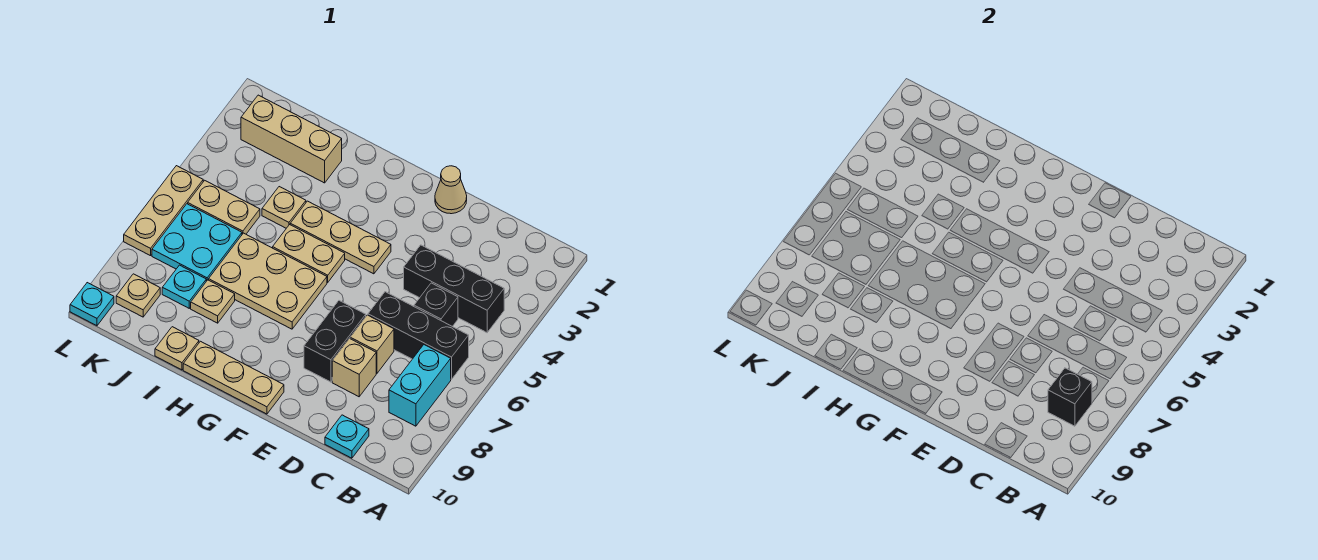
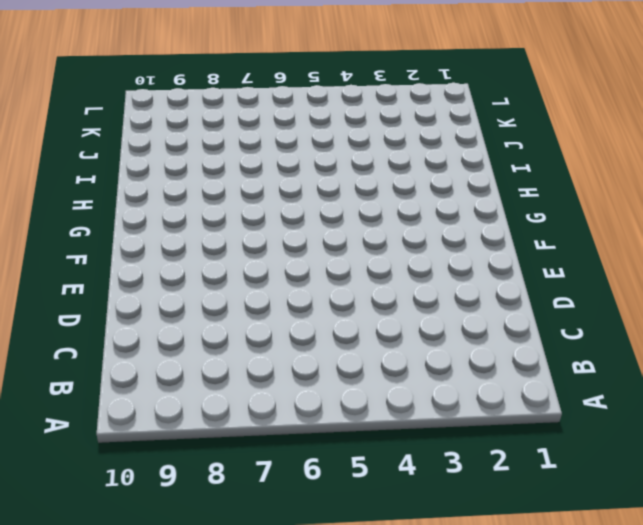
none -> black brick B4:D4 level 1
none -> black brick B6:D6 level 1
none -> cyan brick B7:B8 level 1

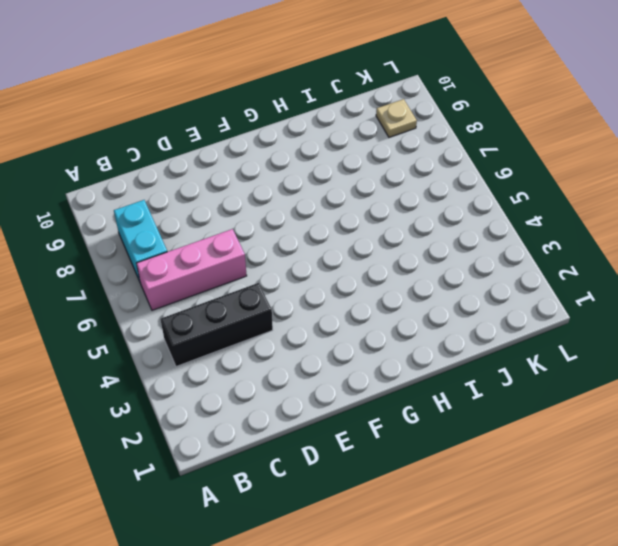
pink brick B6:D6 level 1 -> black brick B6:D6 level 1
none -> black brick C5 level 1
none -> cyan plate C10 level 1
none -> tan brick D7 level 1

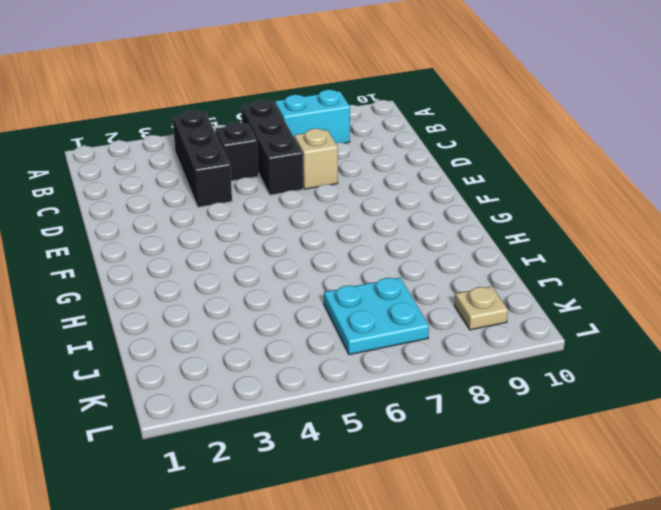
none -> cyan plate C10 level 1
none -> tan brick D8 level 1
none -> tan cone E1 level 1

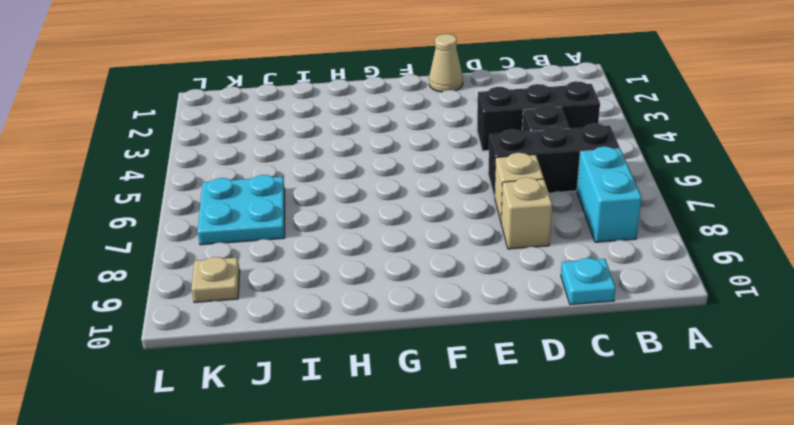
none -> black brick E7:E8 level 1
none -> tan plate F4:H4 level 1
none -> tan plate F10:H10 level 1

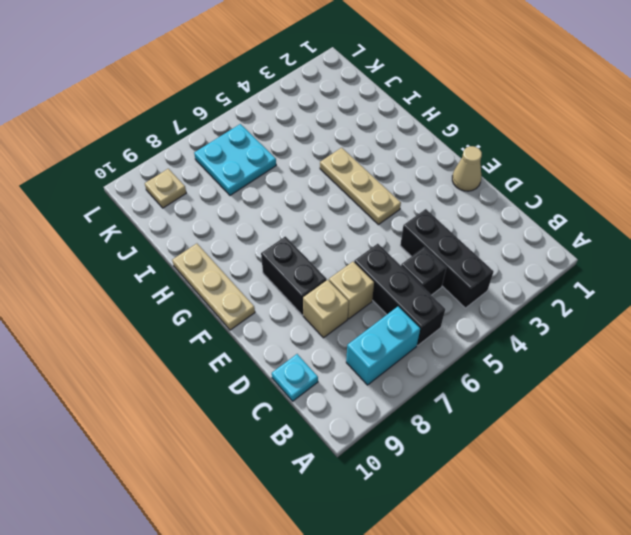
black brick E8:F8 level 1 -> black brick E7:E8 level 1
none -> tan plate G5:H5 level 1
none -> tan plate G6:I7 level 1
none -> tan brick I2:K2 level 1

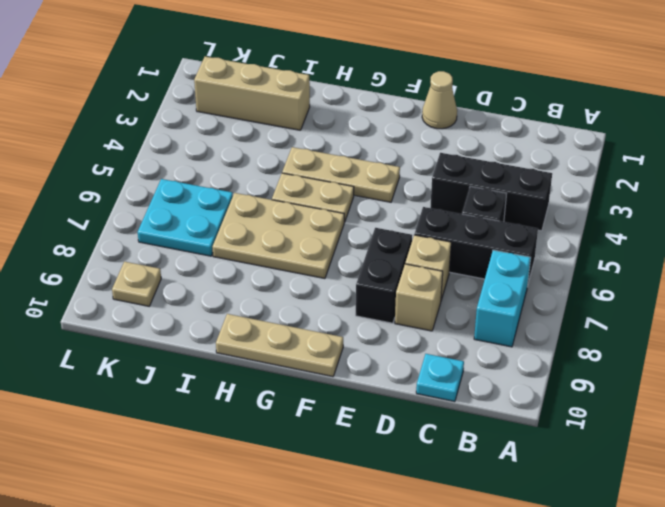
none -> tan plate I4 level 1
none -> tan plate I8 level 1
none -> tan plate I10 level 1

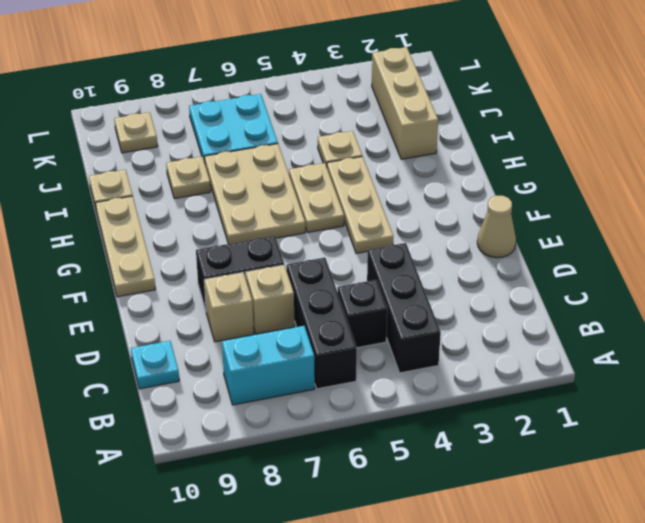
none -> tan plate J5:K5 level 1
none -> cyan plate J8 level 1
none -> tan plate L5:L7 level 1

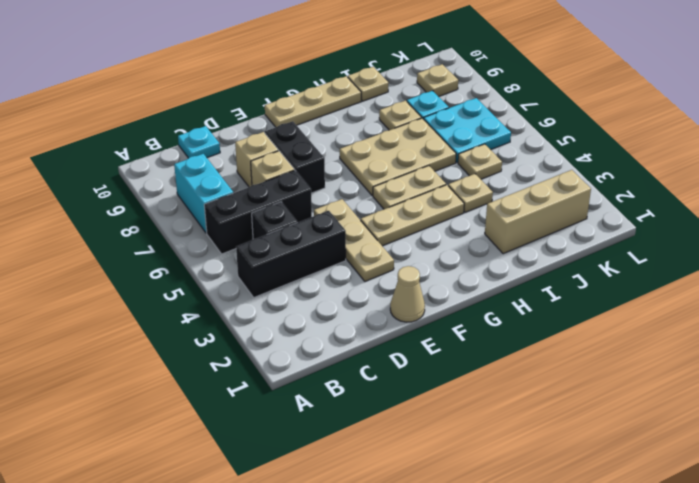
tan plate E3:E5 level 1 -> tan plate L5:L7 level 1
tan plate J5 level 1 -> tan plate J5:K5 level 1
none -> cyan plate L10 level 1
none -> black brick B8 level 2

